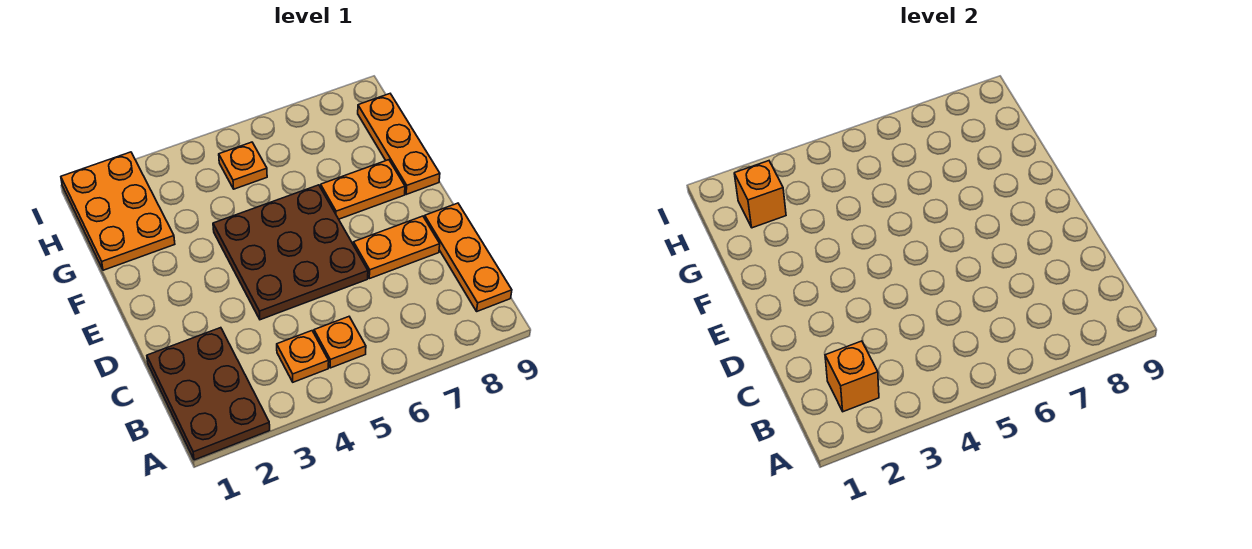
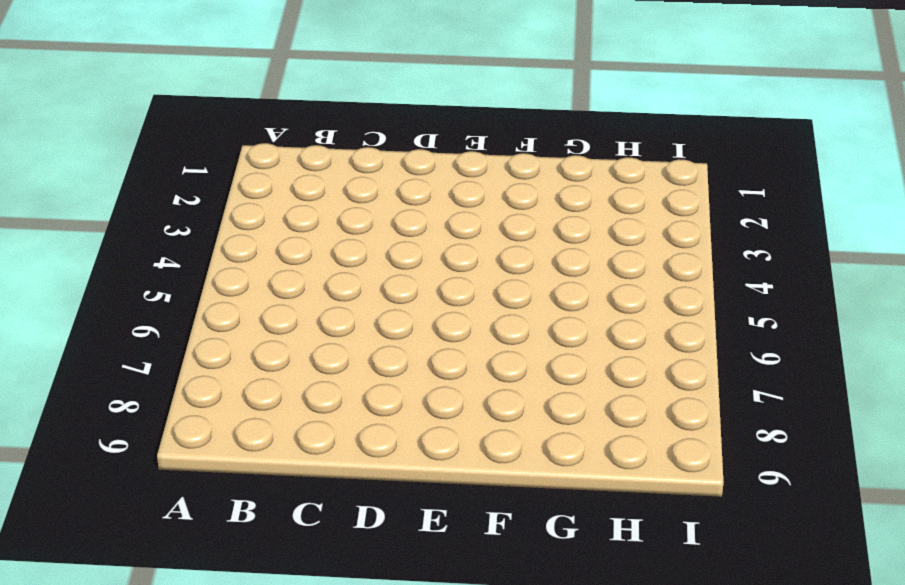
none -> brown plate A1:C2 level 1
none -> orange plate B4 level 1
none -> orange plate B5 level 1

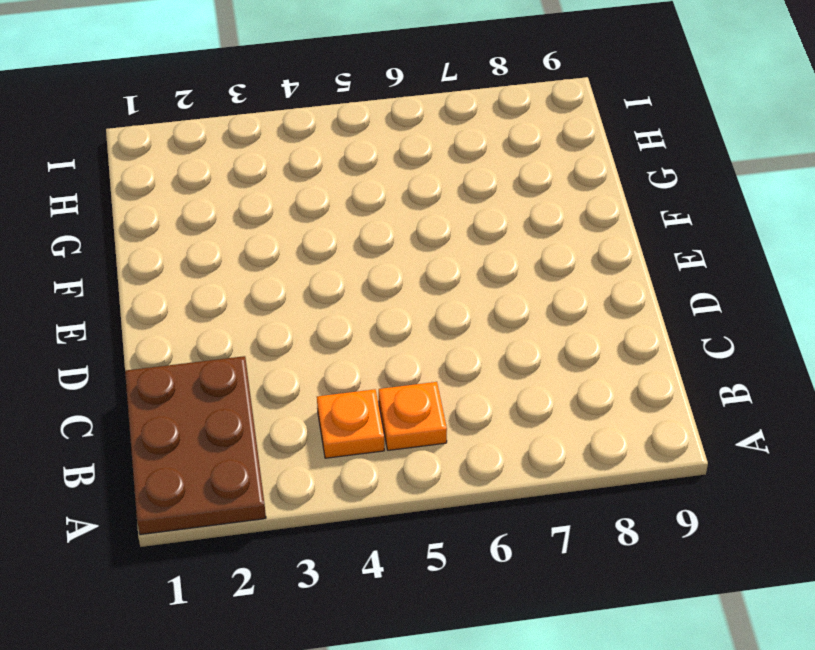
none -> orange plate B9:D9 level 1
none -> brown plate D4:F6 level 1
none -> orange plate D7:D8 level 1

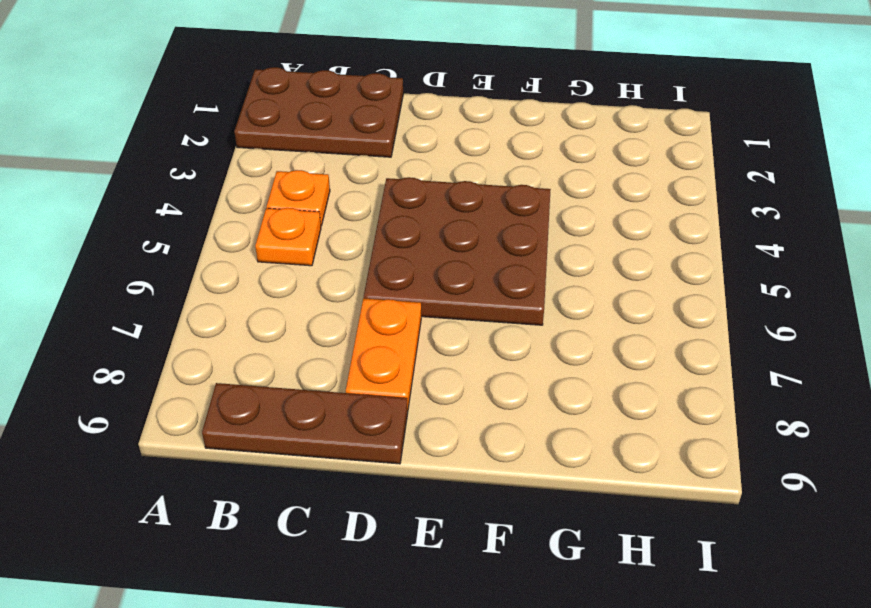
brown plate B9:D9 level 1 -> orange plate B9:D9 level 1
none -> orange plate F7:F8 level 1
none -> orange plate F9:H9 level 1
none -> orange plate G1:I2 level 1

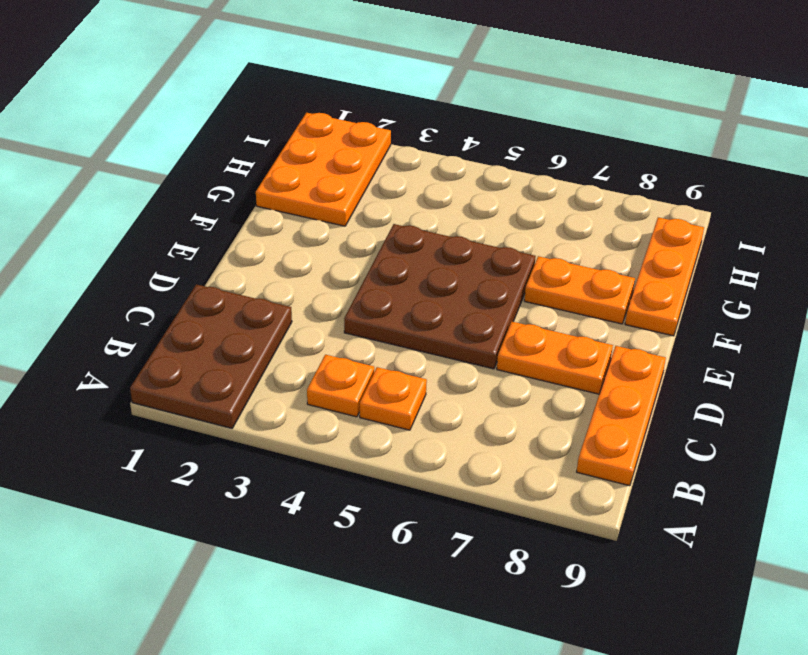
none -> orange plate H5 level 1
none -> orange brick B2 level 2
none -> orange brick H2 level 2

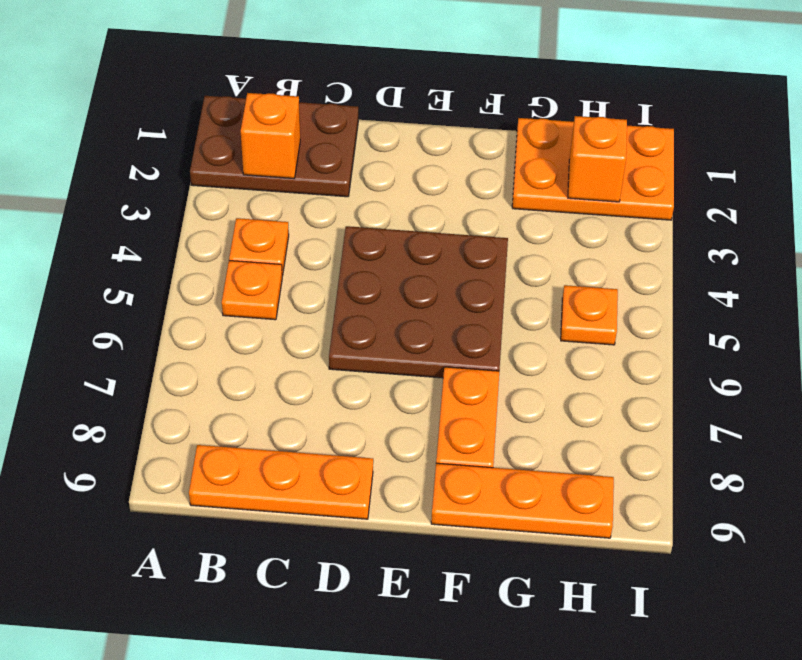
none -> orange plate D7:D8 level 1

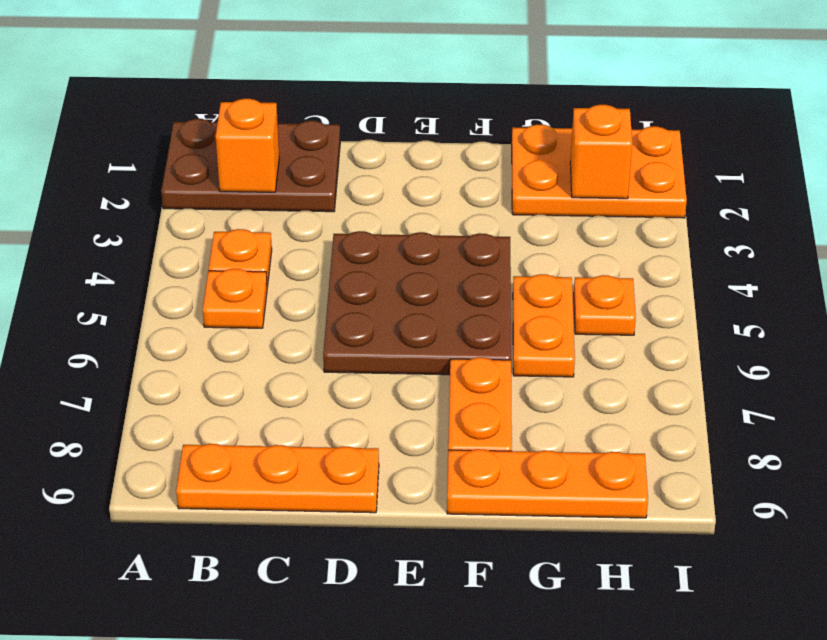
orange plate G5:G6 level 1 -> orange plate D7:D8 level 1

